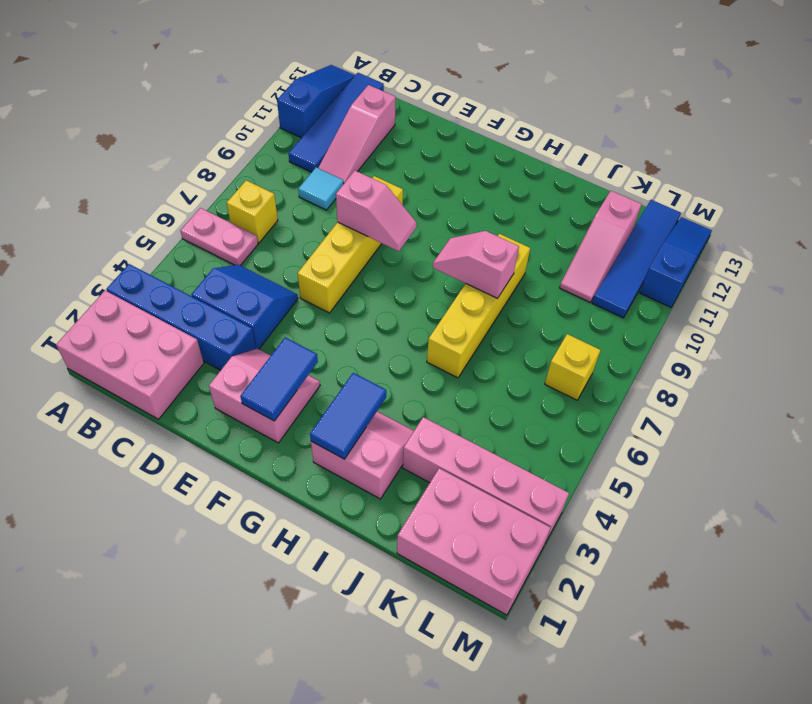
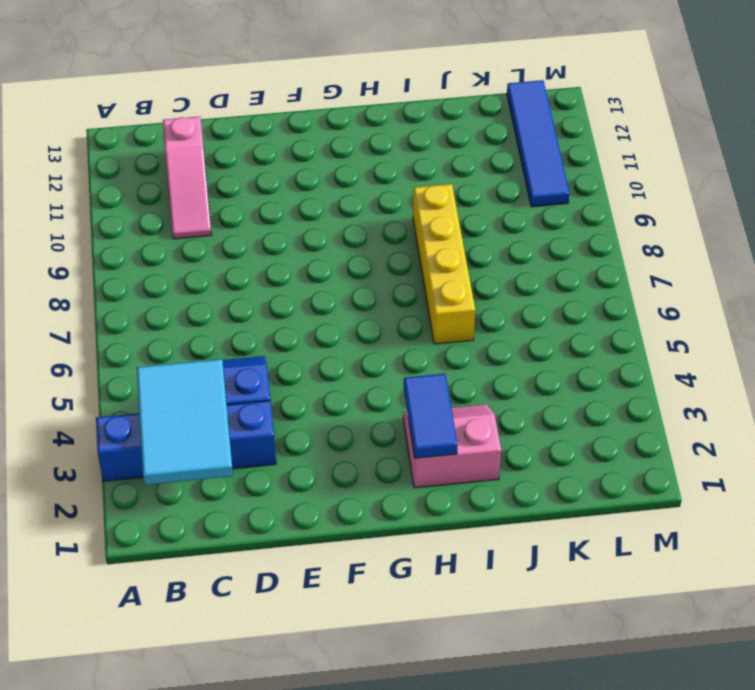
cyan tile B2:C4 level 2 -> none
none -> pink brick A1:C2 level 1
none -> pink plate A6:B6 level 1
none -> blue slope A11:A13 level 1 top 11

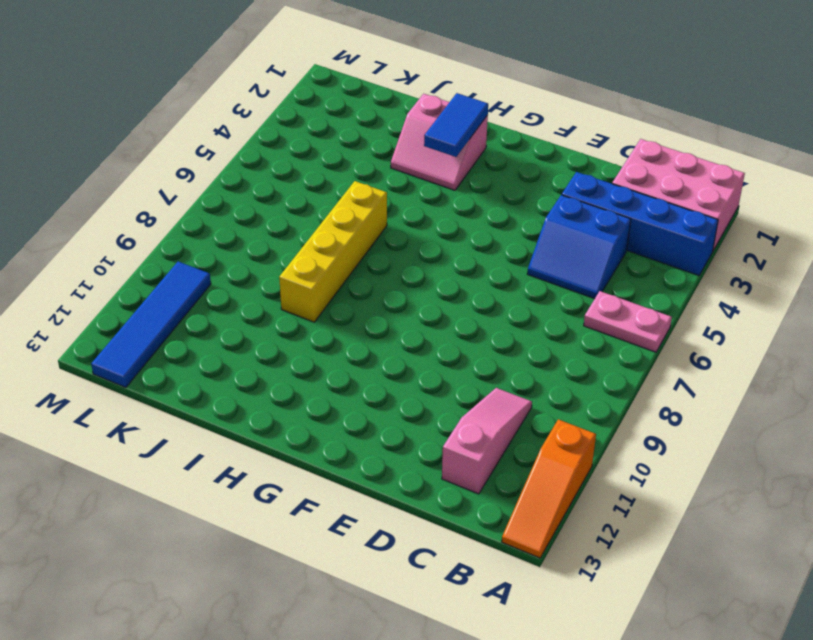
orange slope A11:A13 level 1 top 11 -> blue slope A11:A13 level 1 top 11
none -> yellow brick B7 level 1
none -> blue tile B10:B13 level 1
none -> cyan tile C9 level 1

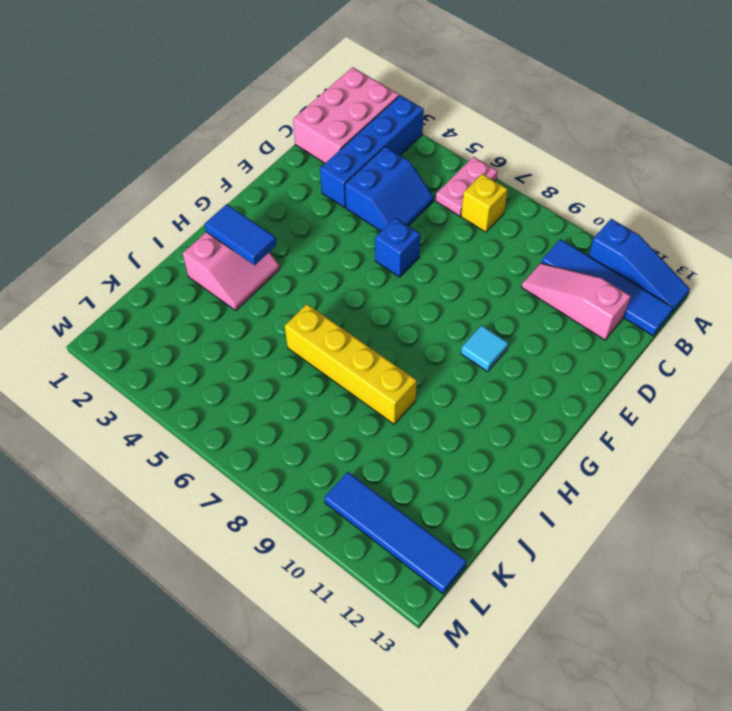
blue brick E6 level 1 -> yellow brick E6:E9 level 1
cyan tile F10 level 1 -> cyan tile C9 level 1
none -> pink slope E2:F3 level 1 top 2
none -> pink brick J3:M3 level 1
none -> pink brick K1:M2 level 1

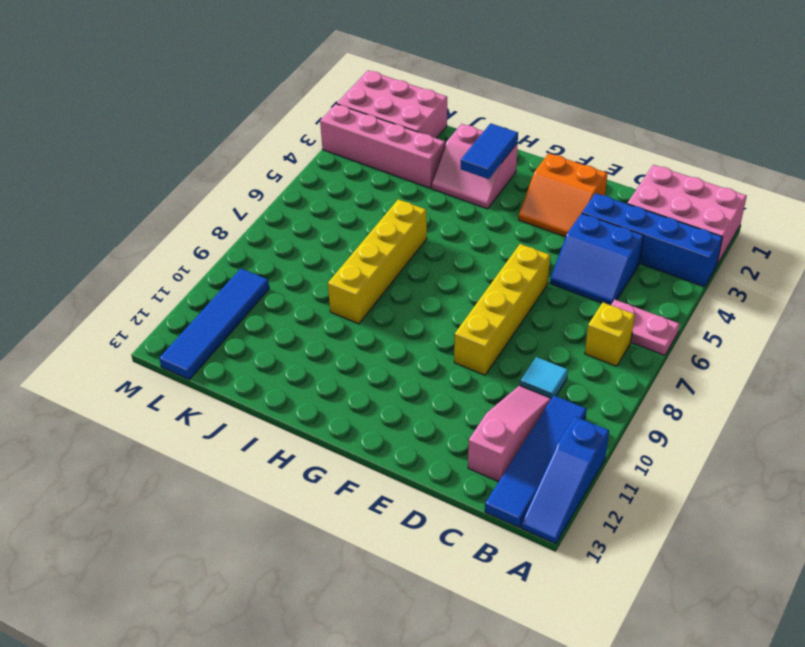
orange slope E2:F3 level 1 top 2 -> pink slope E2:F3 level 1 top 2
none -> pink slope K10:K12 level 1 top 12
none -> yellow brick L7 level 1
none -> blue slope M11:M13 level 1 top 11

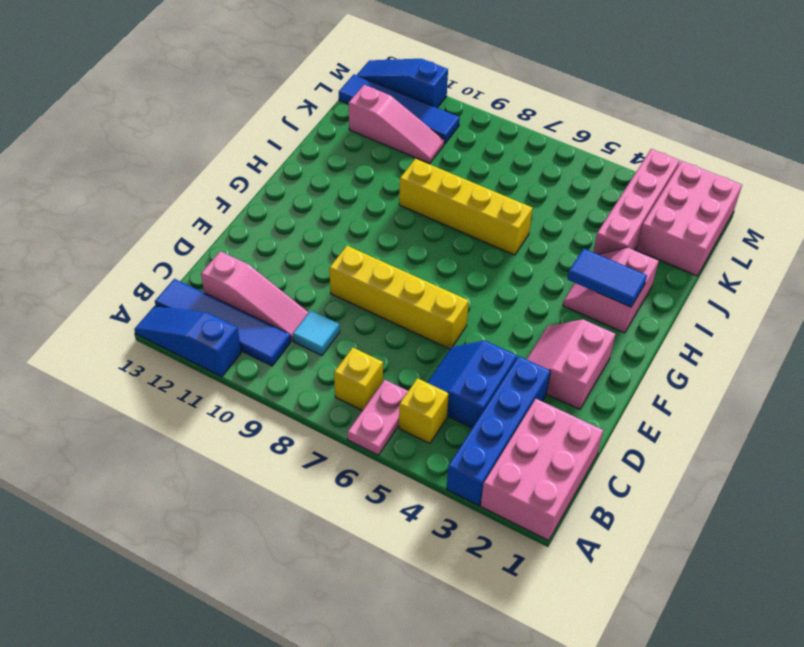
yellow brick B5 level 1 -> yellow brick L7 level 1
none -> pink slope E8:F8 level 2 top E
none -> blue tile F2:F3 level 2
none -> pink slope H8:I8 level 2 top I

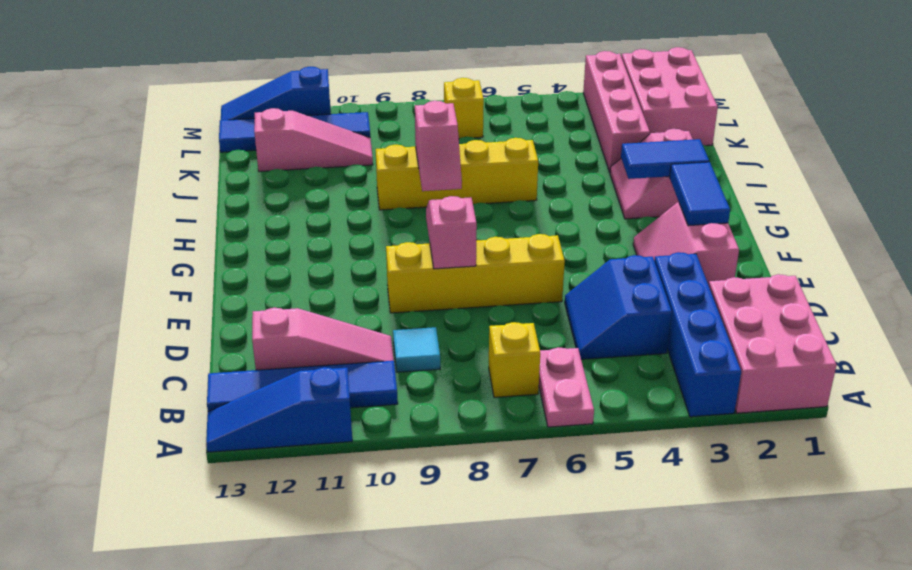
blue tile F2:G2 level 2 -> blue tile F2:F3 level 2

